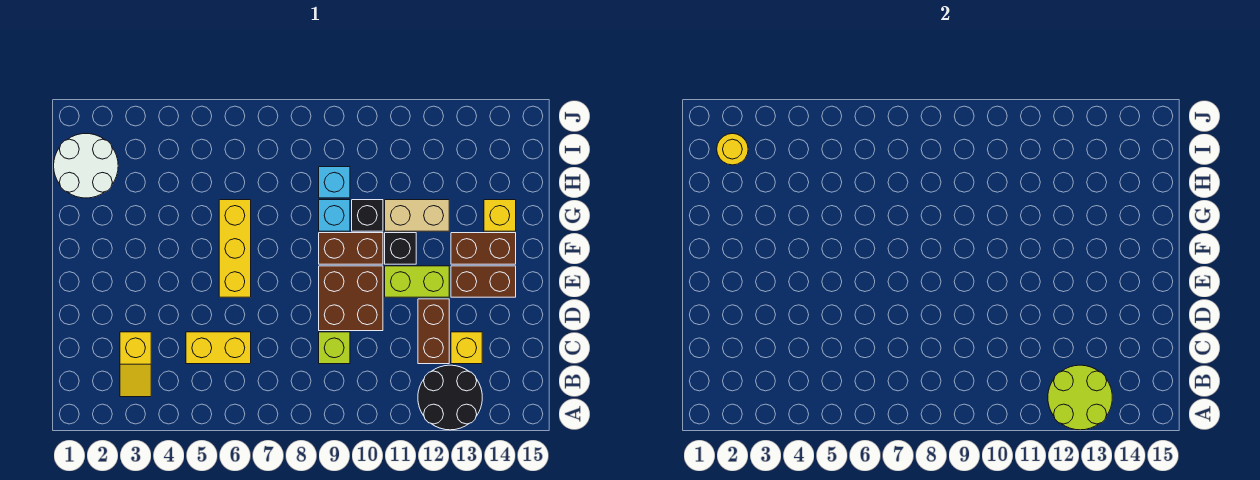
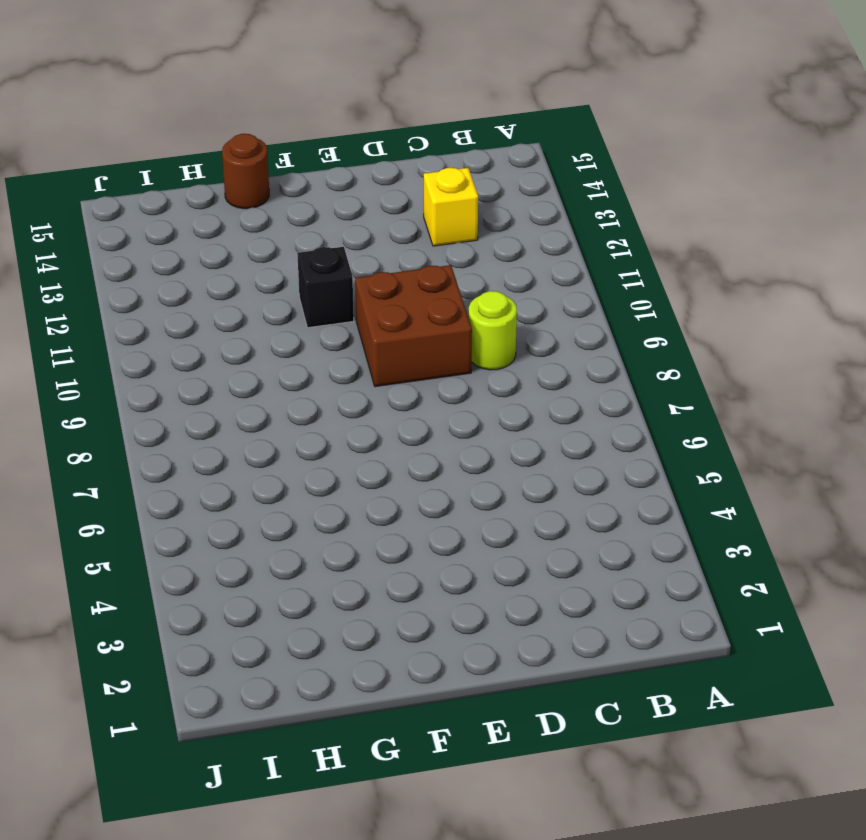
lime round brick C9 level 1 -> lime brick C9 level 1
brown round brick G15 level 1 -> none
none -> black round brick A12:B13 level 1
none -> yellow slope B3:C3 level 1 top C
none -> yellow brick C5:C6 level 1

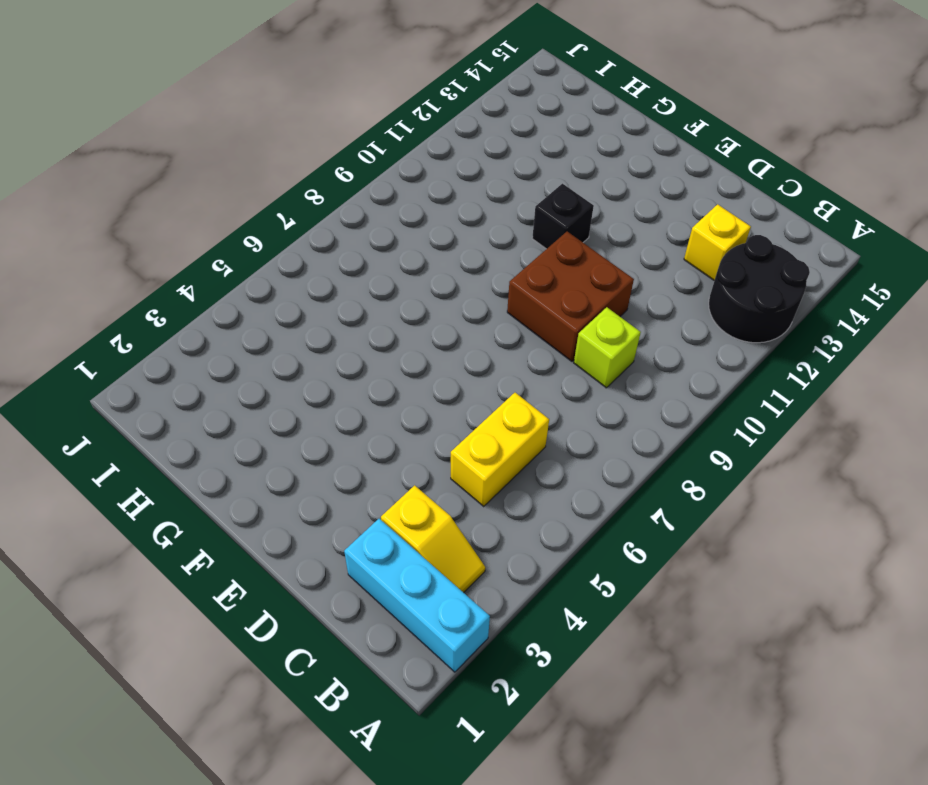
cyan brick A2:C2 level 1 -> none
none -> brown brick C12:D12 level 1
none -> yellow brick E6:G6 level 1
none -> lime brick E11:E12 level 1

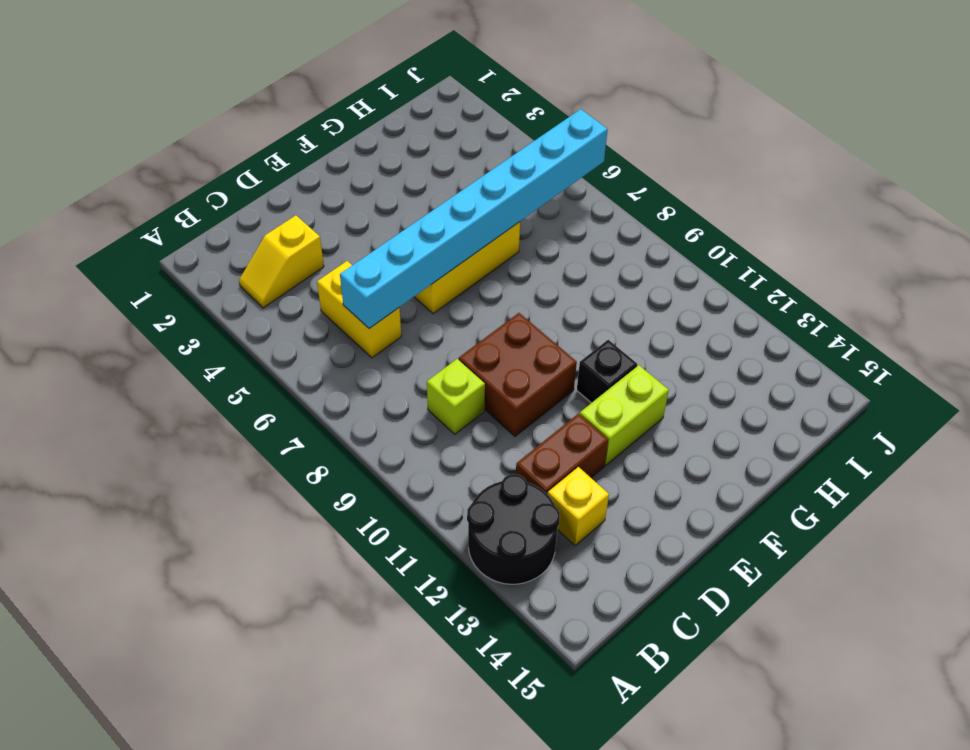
cyan brick C6:J6 level 2 -> none
lime brick E12:F12 level 1 -> lime brick E11:E12 level 1
none -> brown brick E13:E14 level 1
none -> brown brick F9:F10 level 1
none -> brown brick F13:F14 level 1

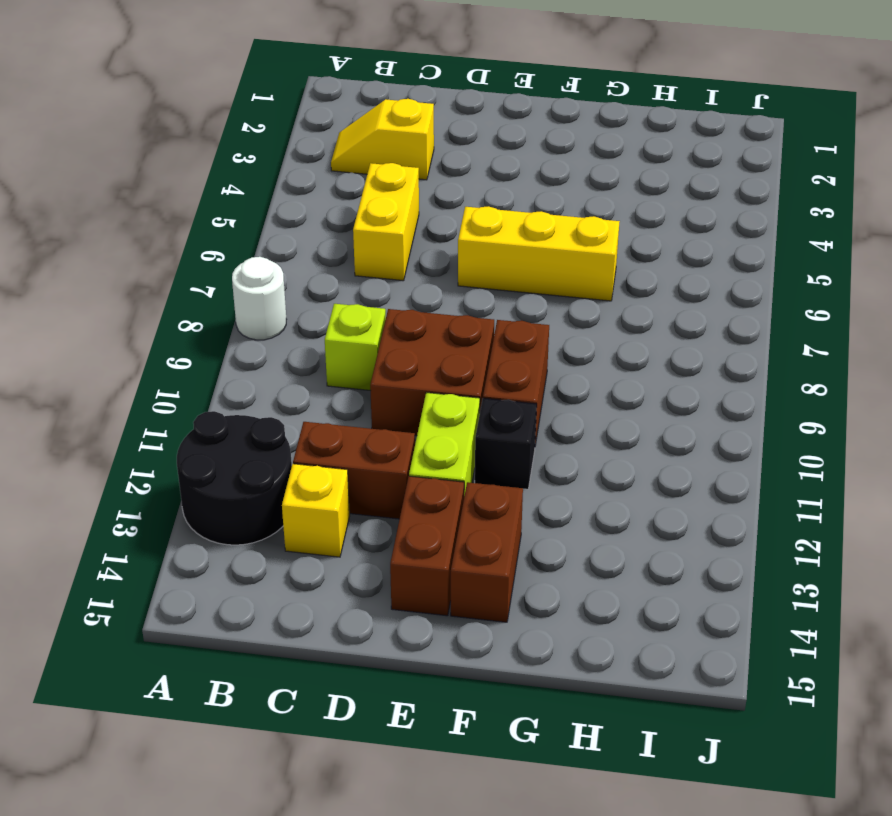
white round brick A8 level 1 -> none
none -> cyan brick G9 level 1
none -> black brick G10 level 1
none -> tan brick G11:G12 level 1

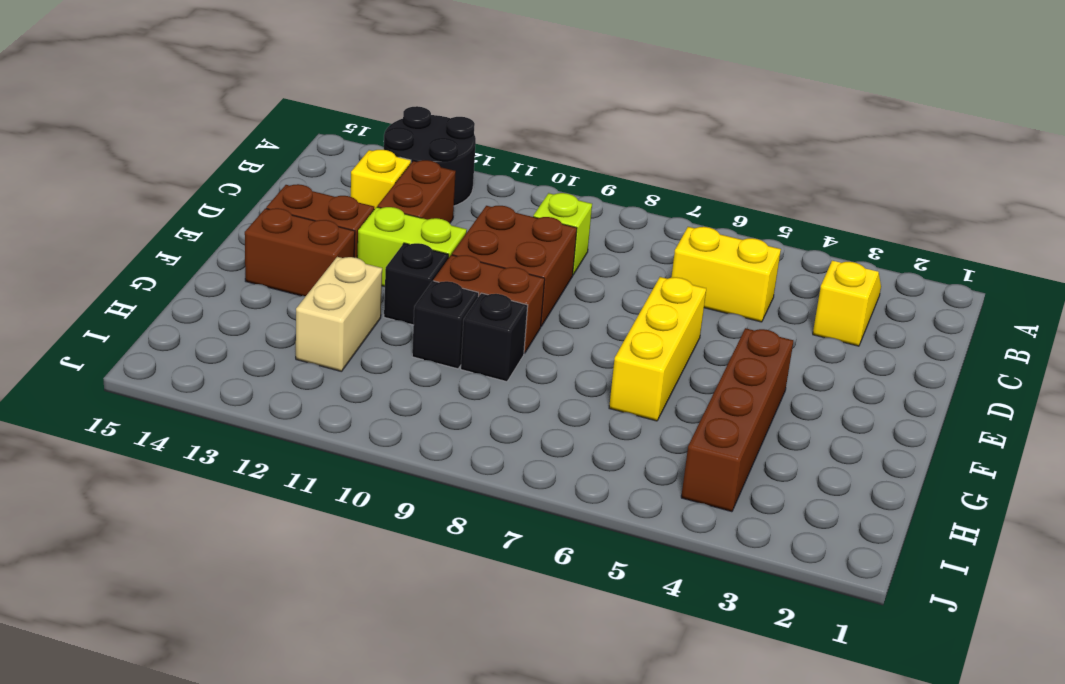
brown brick F4:I4 level 1 -> none
black brick G9 level 1 -> cyan brick G9 level 1
tan brick G12:H12 level 1 -> tan brick G11:G12 level 1
none -> yellow brick G14 level 1
none -> white round brick H1:I2 level 1
none -> cyan brick H9 level 1

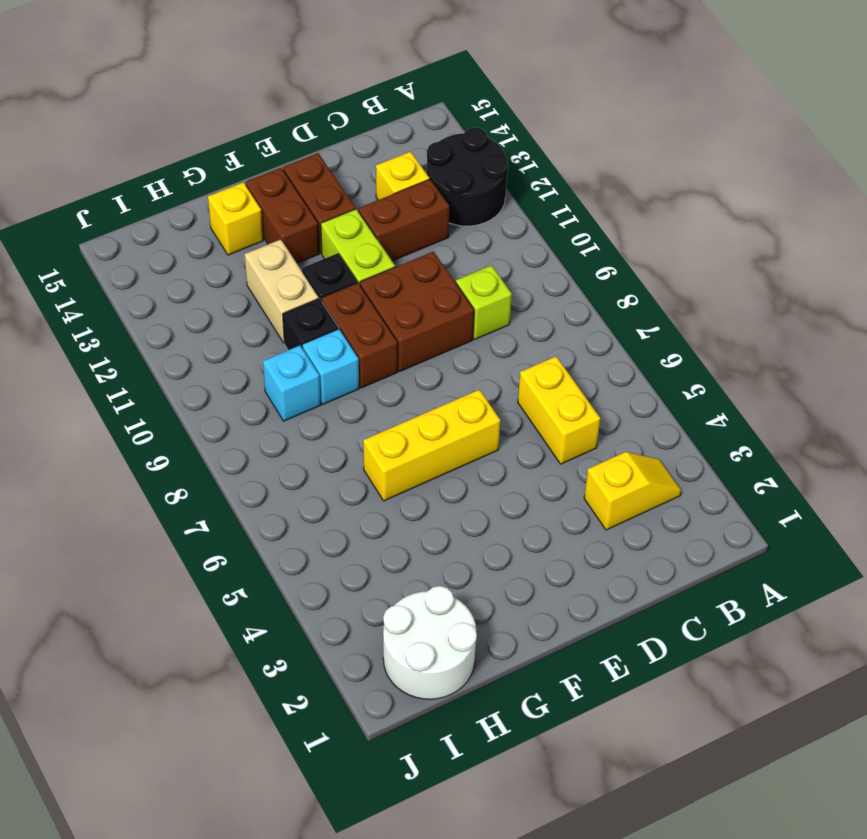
none -> lime round brick A12:B13 level 2
none -> yellow round brick I2 level 2

